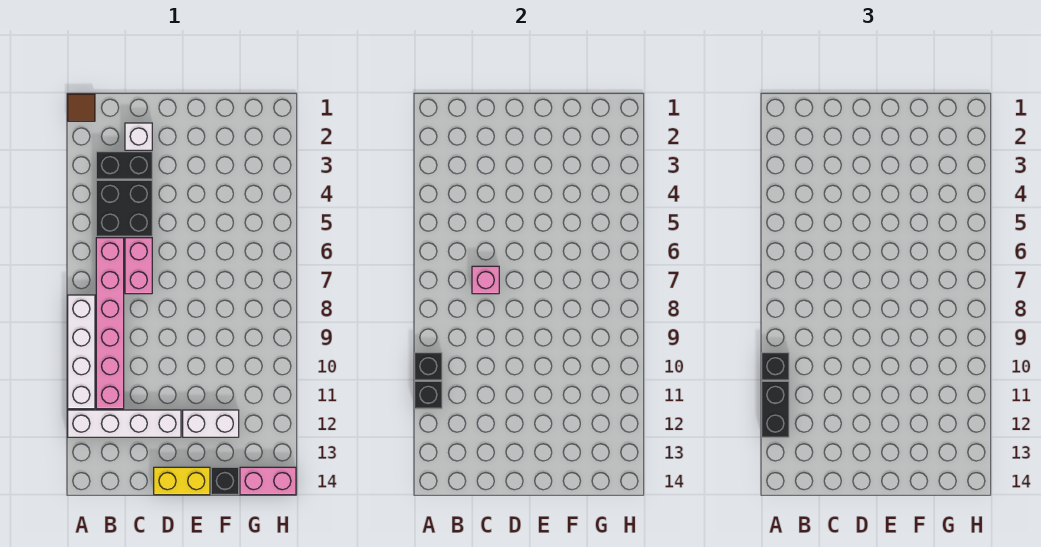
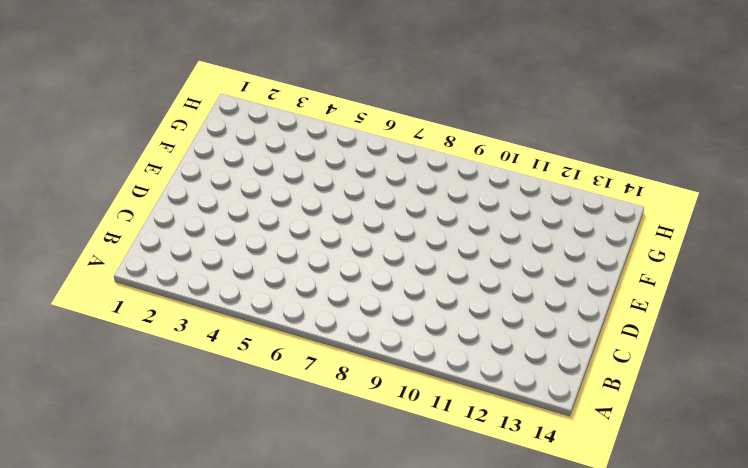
none -> brown tile A1 level 1
none -> white brick A8:A11 level 1
none -> white brick A12:D12 level 1

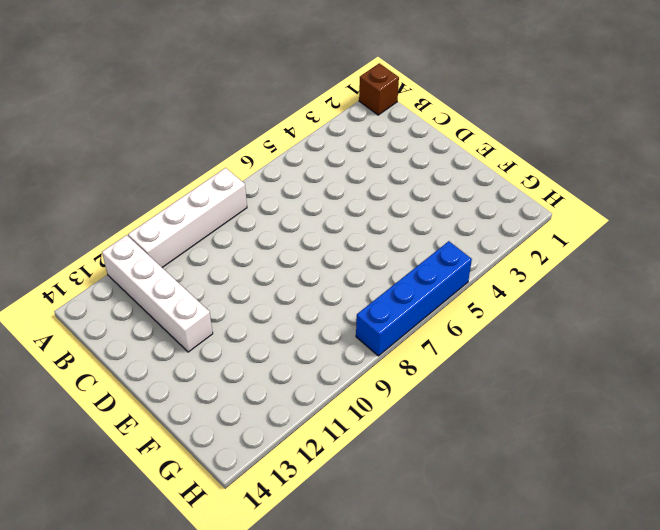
brown brick A1 level 1 -> brown tile A1 level 1
blue brick H5:H8 level 1 -> none
none -> black brick B3:C3 level 1
none -> black brick B4:C5 level 1
none -> pink brick B6:B11 level 1

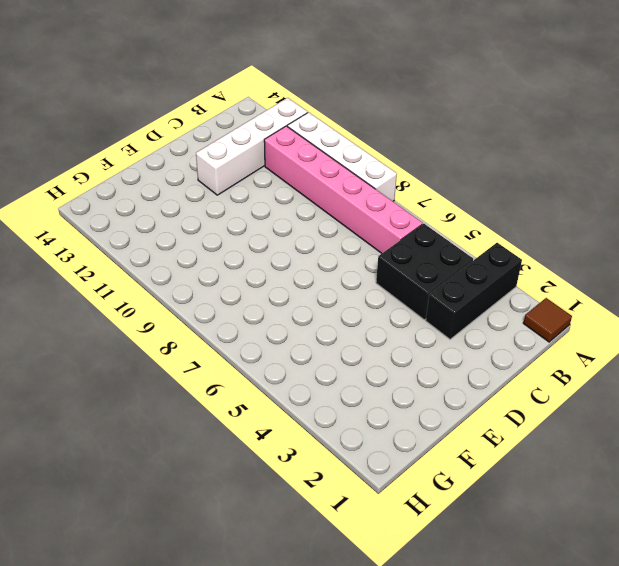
black brick A3:C3 level 1 -> black brick B3:C3 level 1
none -> white brick C2 level 1
none -> pink brick C6:C7 level 1
none -> yellow brick D14:E14 level 1

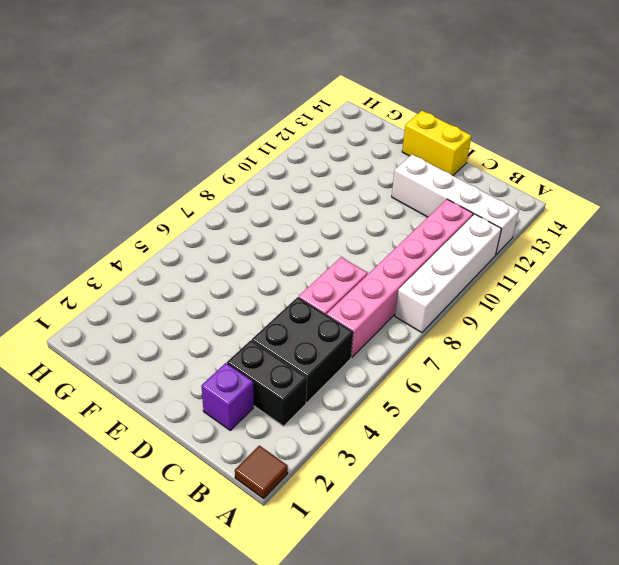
purple brick C2 level 1 -> white brick C2 level 1
none -> white brick E12:F12 level 1
none -> black brick F14 level 1
none -> pink brick G14:H14 level 1

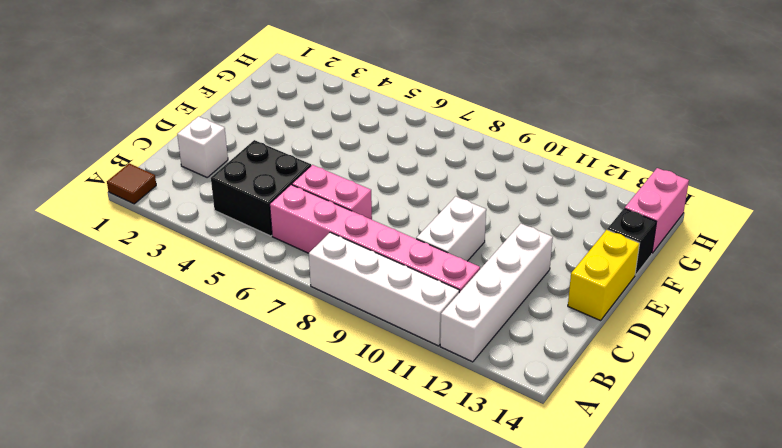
white brick C10:D10 level 1 -> white brick E12:F12 level 1
none -> black brick B3:C3 level 1
none -> black brick A10 level 2
none -> black brick A11 level 2

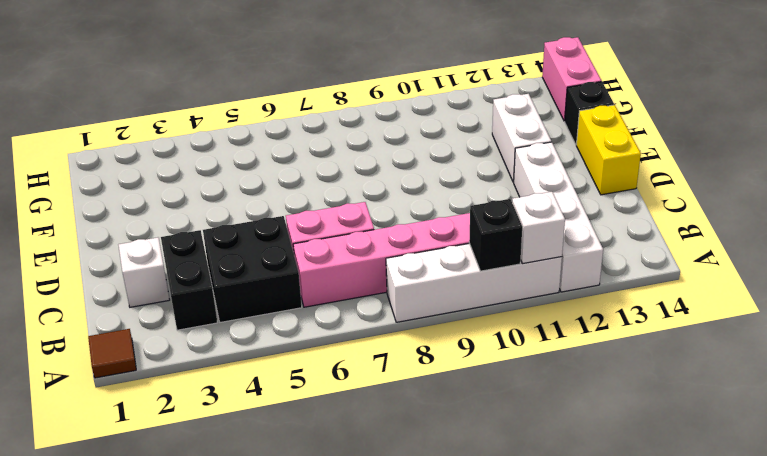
white brick A11 level 2 -> black brick A11 level 2
none -> pink brick C7 level 2
none -> black brick A10 level 3
none -> black brick A11:A12 level 3

